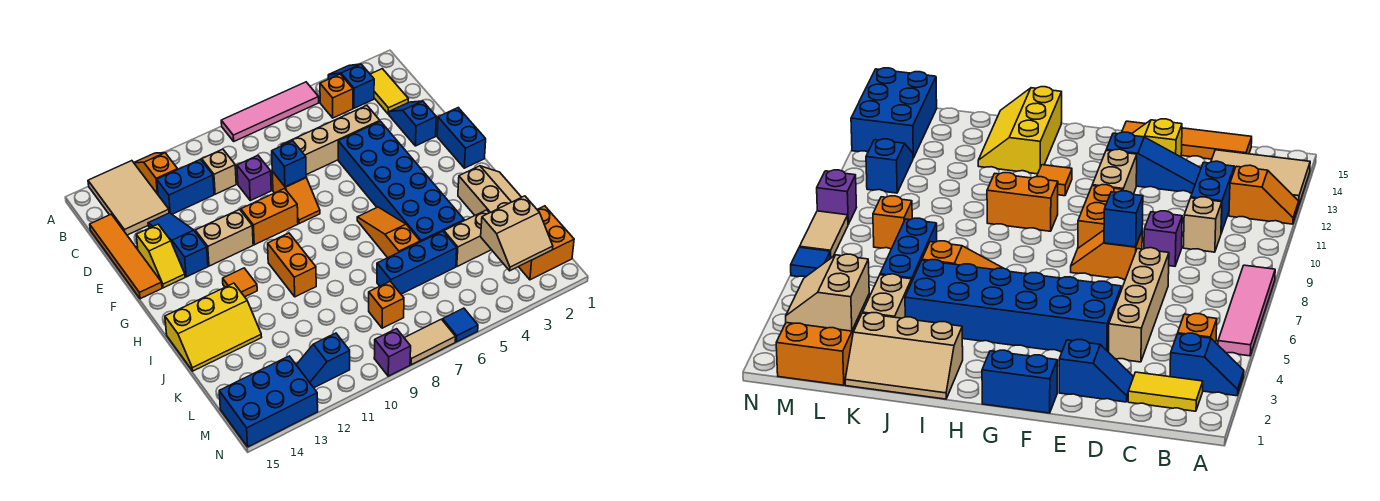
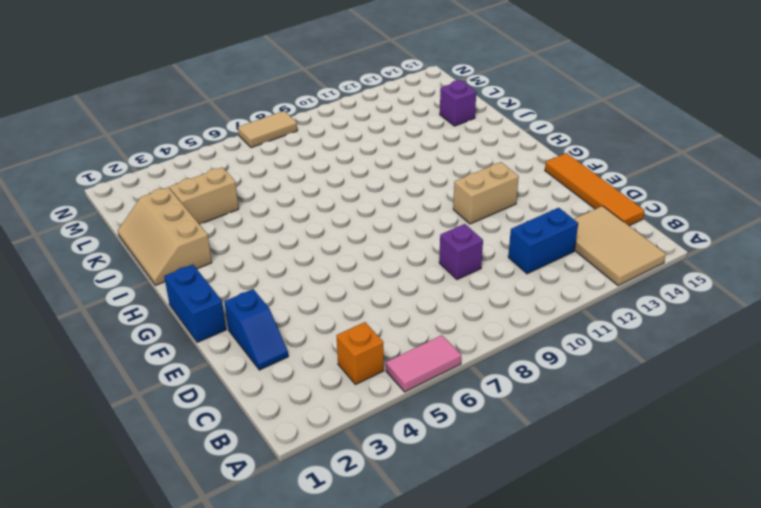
pink tile A5:A6 level 1 -> pink tile A5:A8 level 1
purple brick K14 level 1 -> purple brick N9 level 1
none -> blue slope A3:B3 level 1 top B
none -> orange slope A12:B12 level 1 top B
none -> yellow tile B2:C2 level 1
none -> tan brick C10 level 1

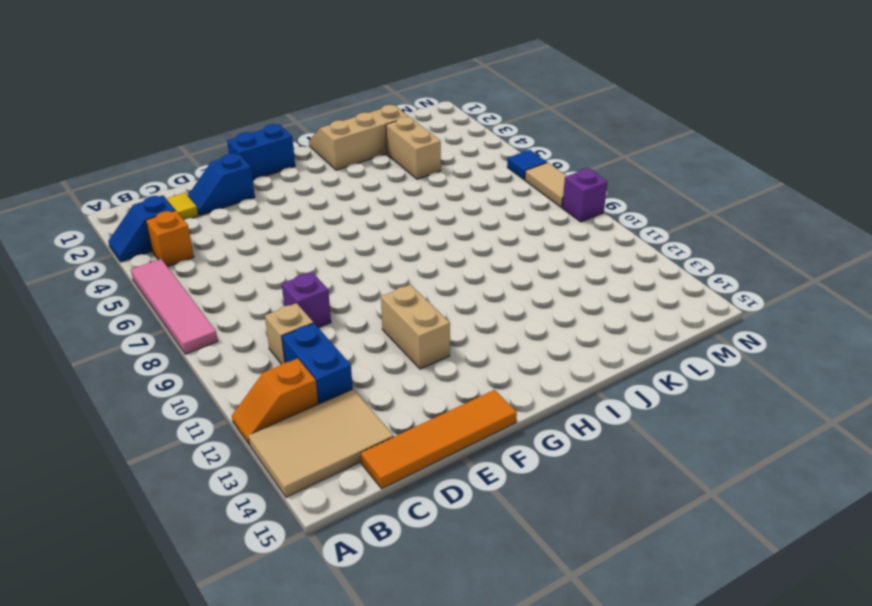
none -> tan brick D4:D7 level 1
none -> blue slope D13:F13 level 1 top F
none -> blue brick E4:J5 level 1
none -> orange slope E8:F8 level 1 top E

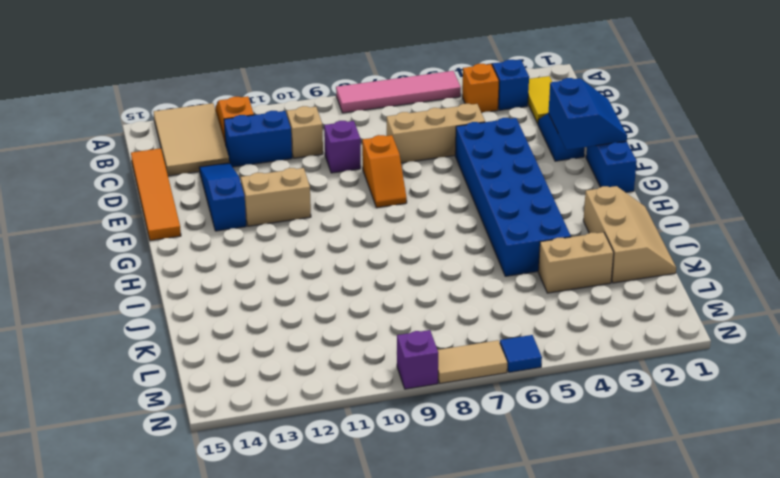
tan brick D5:D7 level 1 -> tan brick D4:D7 level 1
blue slope E1:F2 level 2 top 2 -> none
none -> yellow slope E14:F14 level 1 top E
none -> orange brick F9:F10 level 1
none -> orange slope H6:J6 level 1 top J
none -> orange brick H10:I10 level 1

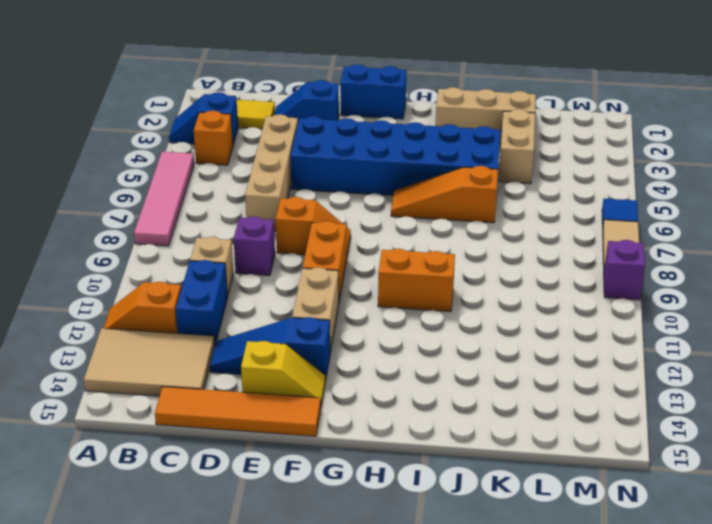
none -> orange tile H12 level 1
none -> yellow slope I13:J15 level 1 top I
none -> blue brick K5:K7 level 1
none -> orange brick L1:M2 level 1

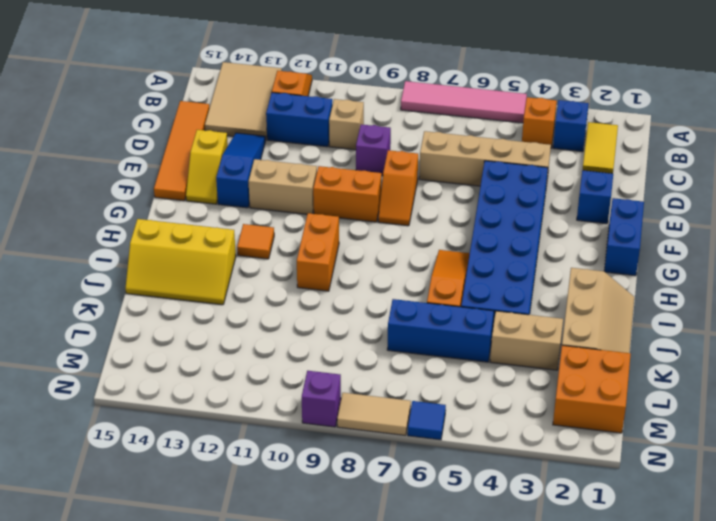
none -> orange brick L8 level 1
none -> blue slope M11:M12 level 1 top 11
none -> blue brick M13:N15 level 1
none -> blue brick E8 level 2

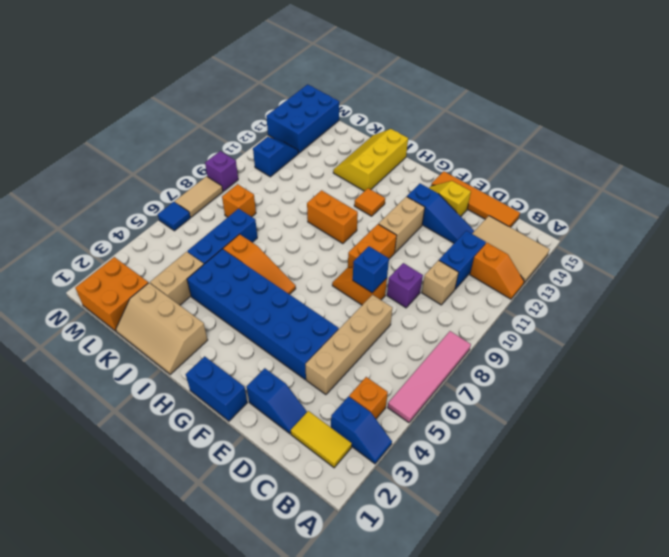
none -> tan slope L2:M3 level 2 top L

